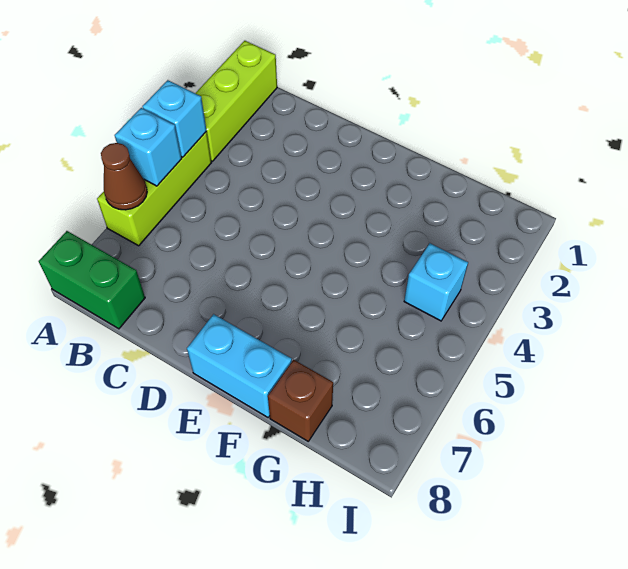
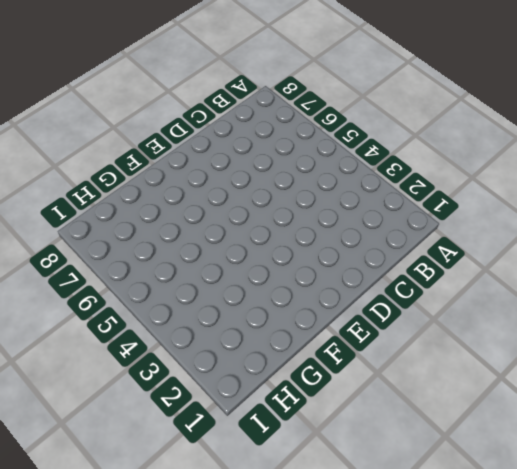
none -> lime brick A1:A3 level 1
none -> lime brick A4:A6 level 1

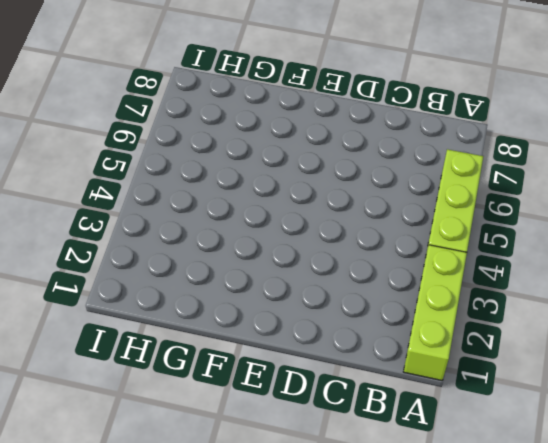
none -> green brick A8:B8 level 1
none -> cyan brick E8:F8 level 1

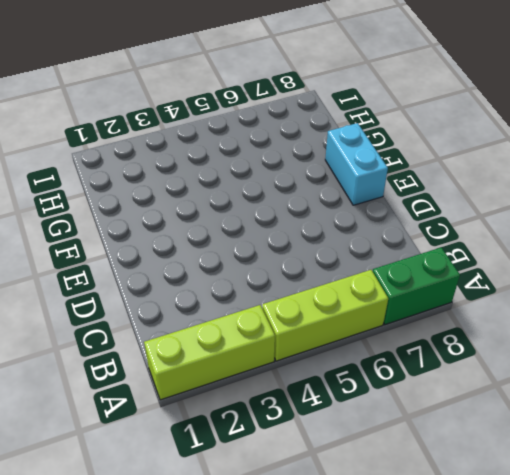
green brick A7:A8 level 1 -> green brick A8:B8 level 1
none -> brown brick G8 level 1
none -> cyan brick H4 level 1

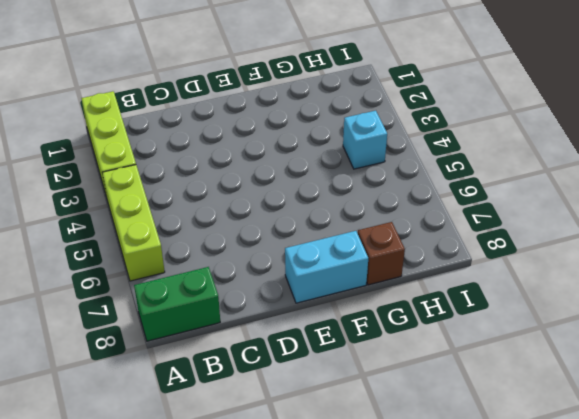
none -> cyan brick A4 level 2
none -> cyan brick A5 level 2

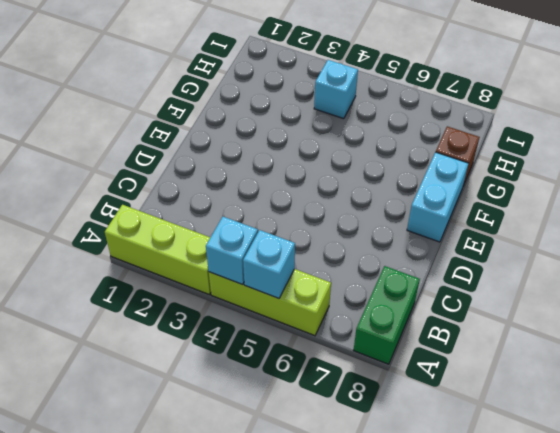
none -> brown cone A6 level 2

